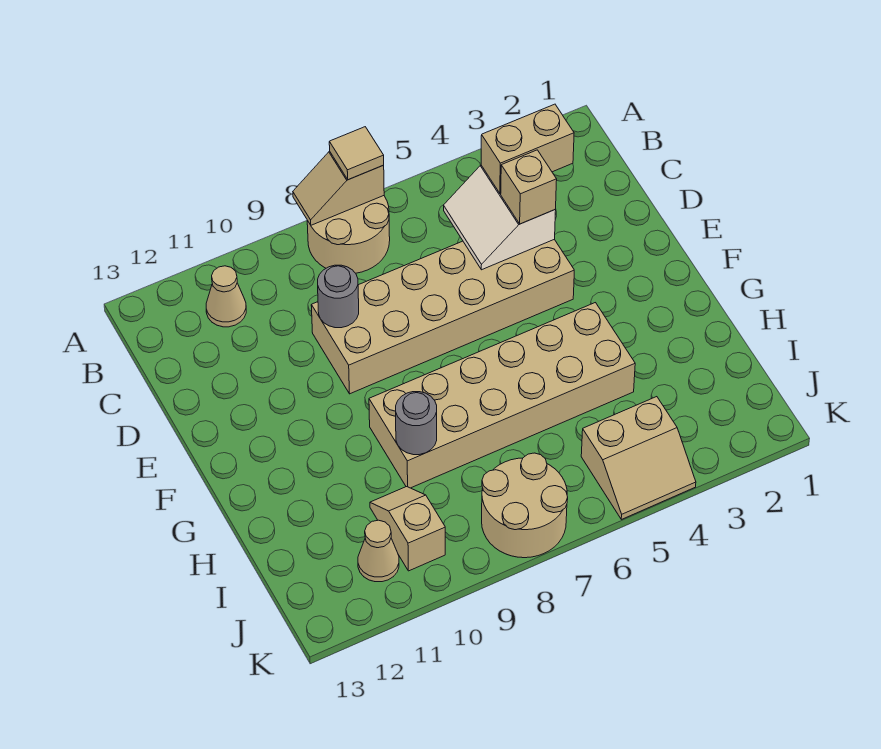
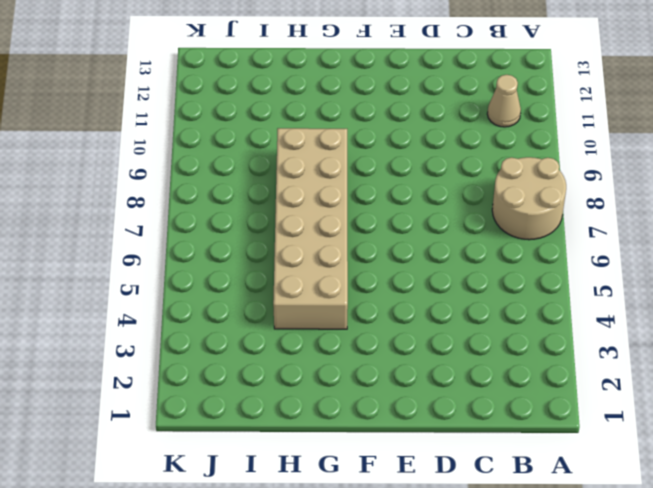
none -> tan brick D4:E9 level 1
none -> tan slope I10:J10 level 1 top J
none -> tan slope J4:K5 level 1 top J

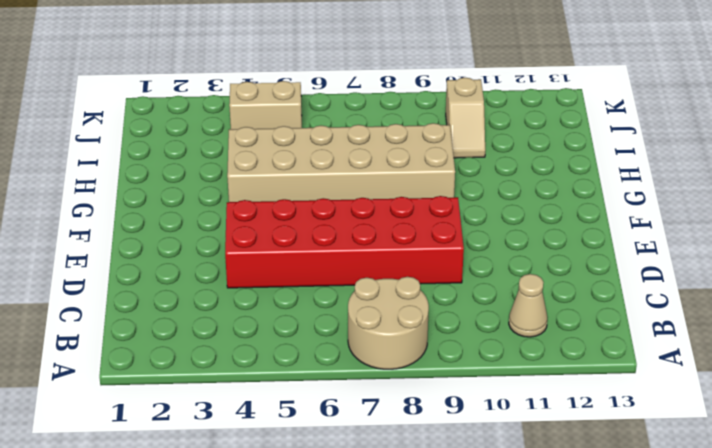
red brick D4:E9 level 1 -> tan brick D4:E9 level 1
none -> tan round brick J7:K8 level 1
none -> tan cone J11 level 1
none -> tan slope A7:A8 level 2 top 7

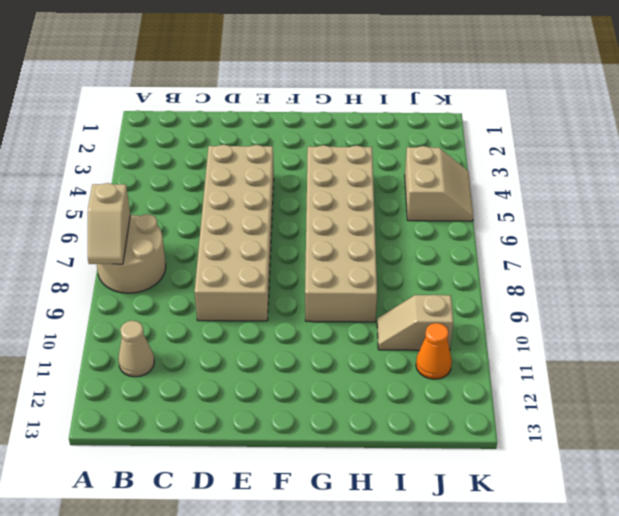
orange cone J11 level 1 -> tan cone J11 level 1
none -> tan round brick J7:K8 level 1
none -> white slope C4:D5 level 2 top 4
none -> grey round brick D9 level 2

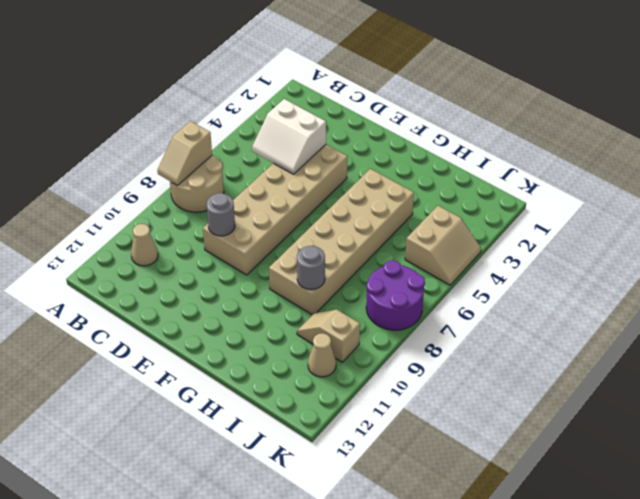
purple round brick J7:K8 level 1 -> tan round brick J7:K8 level 1
none -> tan tile A7 level 3
none -> tan brick C3:C4 level 3
none -> tan brick D4 level 3

